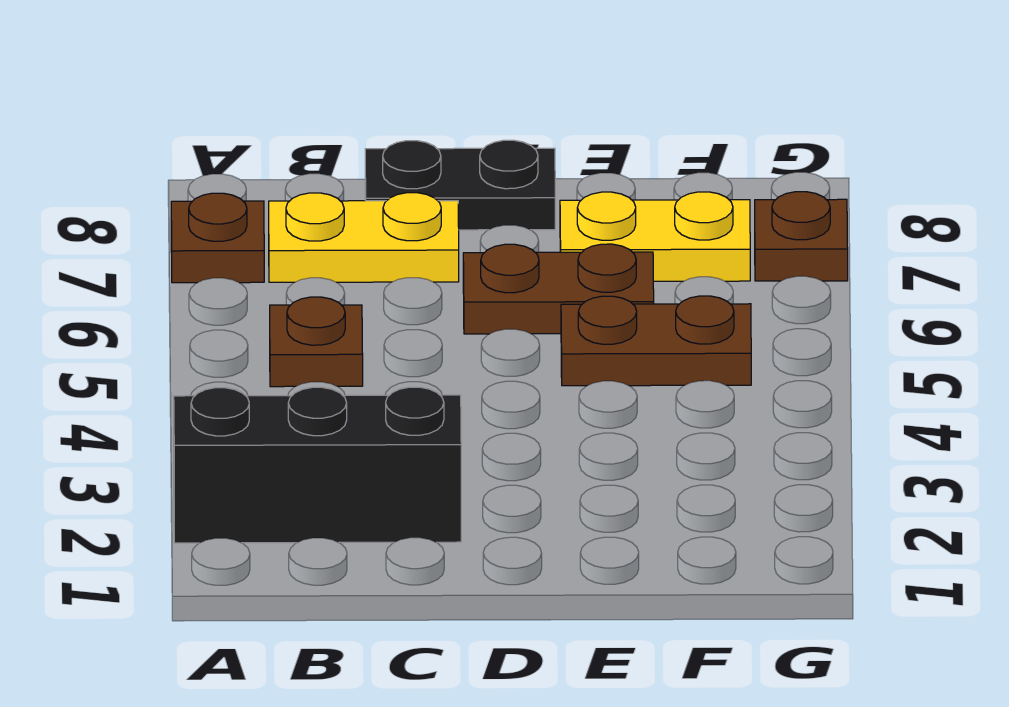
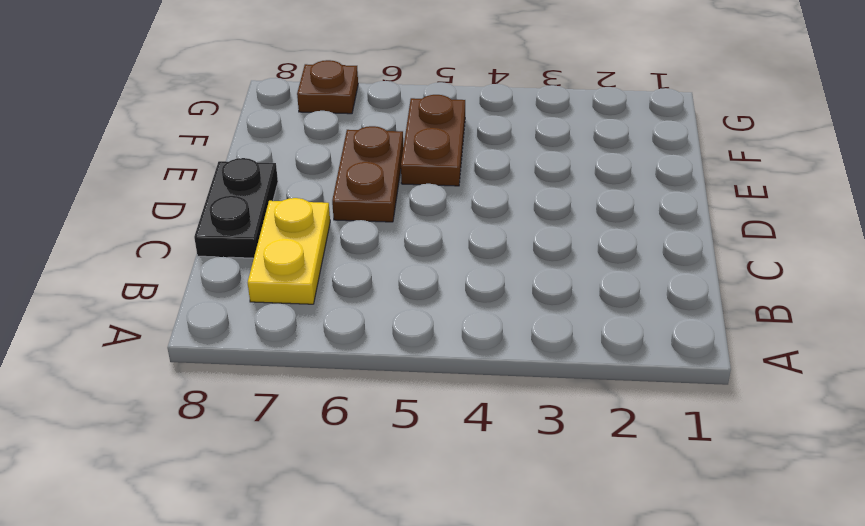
none -> black brick A2:C2 level 1
none -> brown plate A7 level 1

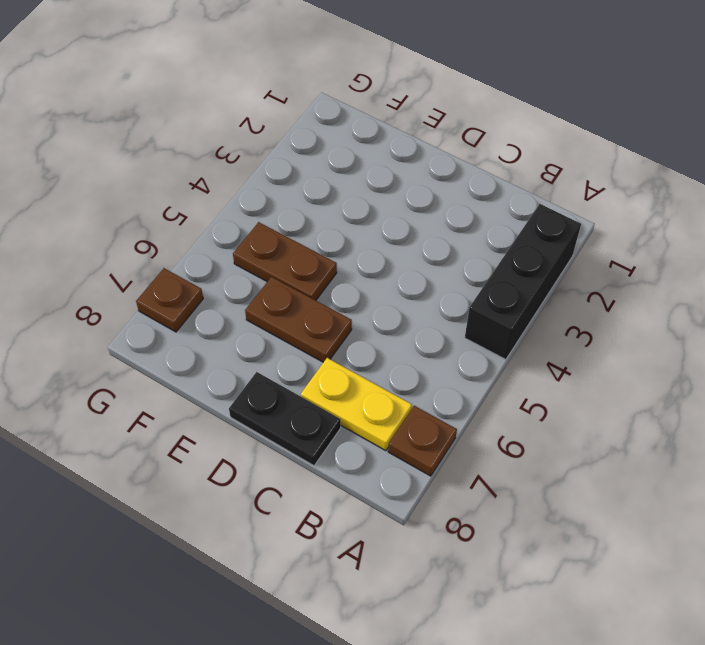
black brick A2:A4 level 1 -> black brick A2:C2 level 1
none -> brown plate B5 level 1
none -> yellow plate E7:F7 level 1

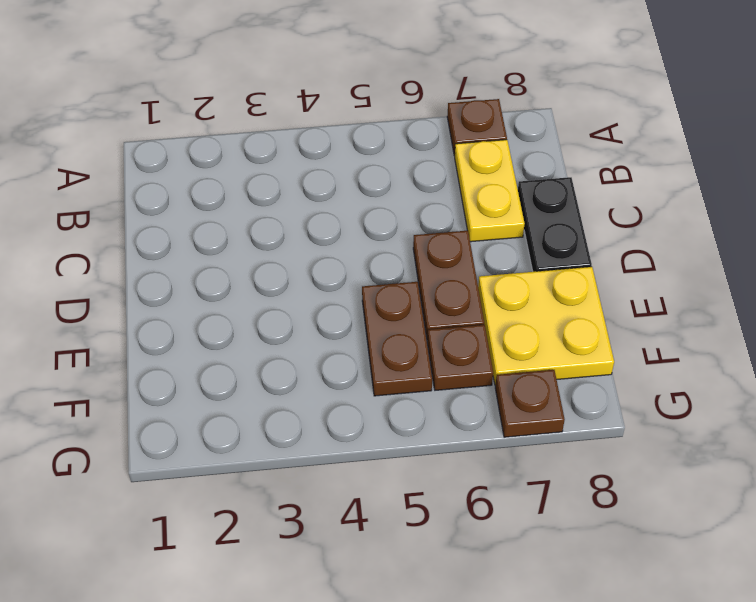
yellow plate E7:F8 level 1 -> yellow plate E7:F7 level 1
brown plate F6 level 1 -> brown plate B5 level 1
none -> black brick A2:C2 level 1

